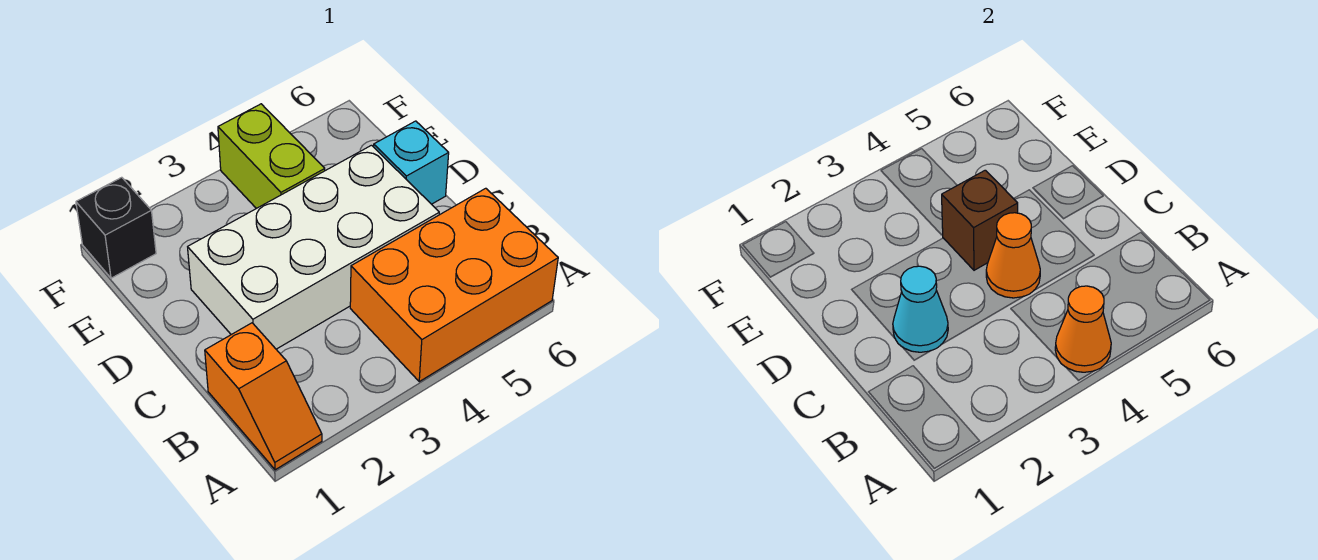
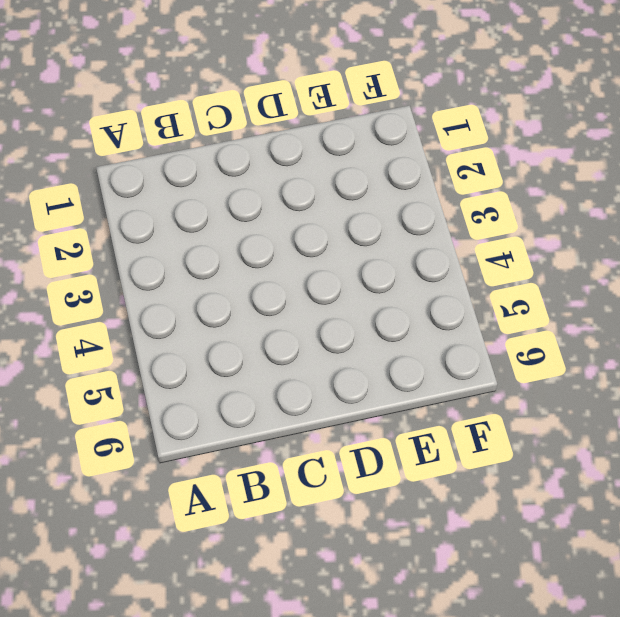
none -> orange slope A1:B1 level 1 top B
none -> orange brick A4:B6 level 1

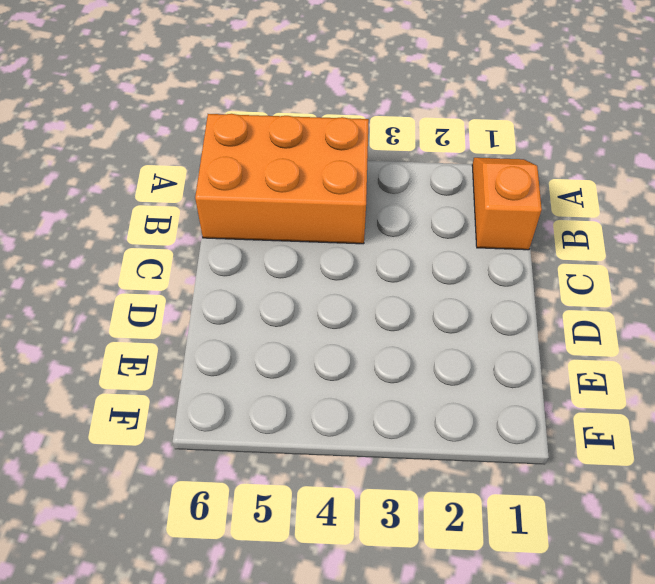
none -> white brick C2:D5 level 1
none -> cyan brick D6 level 1

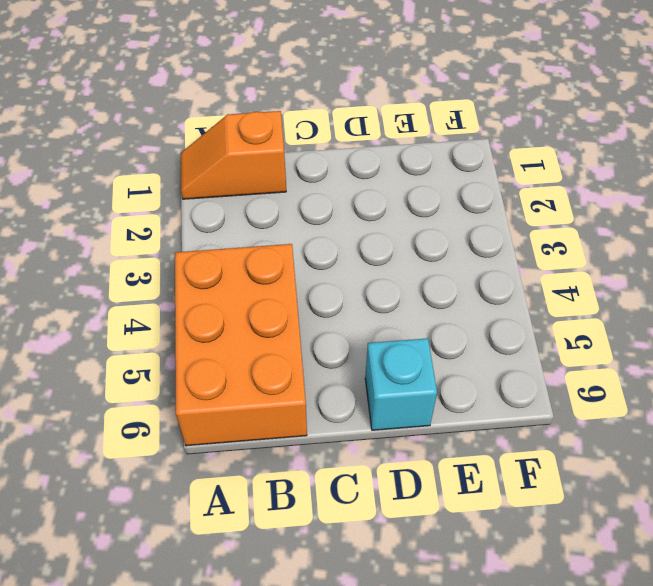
none -> white brick C2:D5 level 1
none -> lime brick E4:F4 level 1

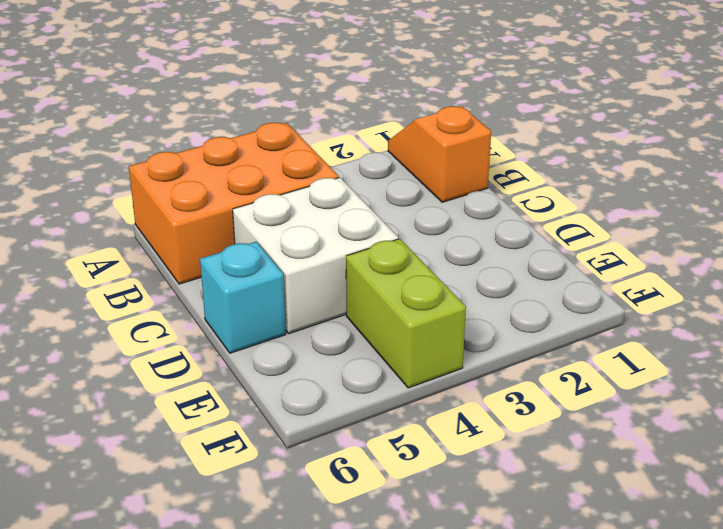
white brick C4:D5 level 1 -> white brick C2:D5 level 1
none -> black brick F1 level 1
none -> orange cone A4 level 2

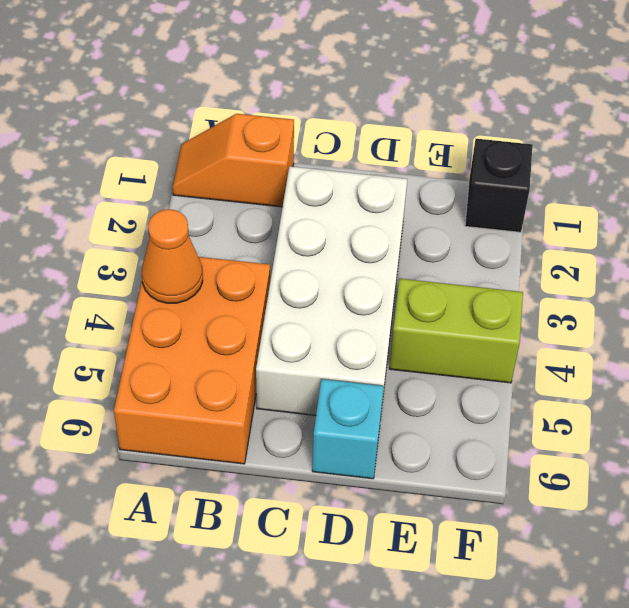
none -> cyan cone C2 level 2
none -> orange cone C4 level 2

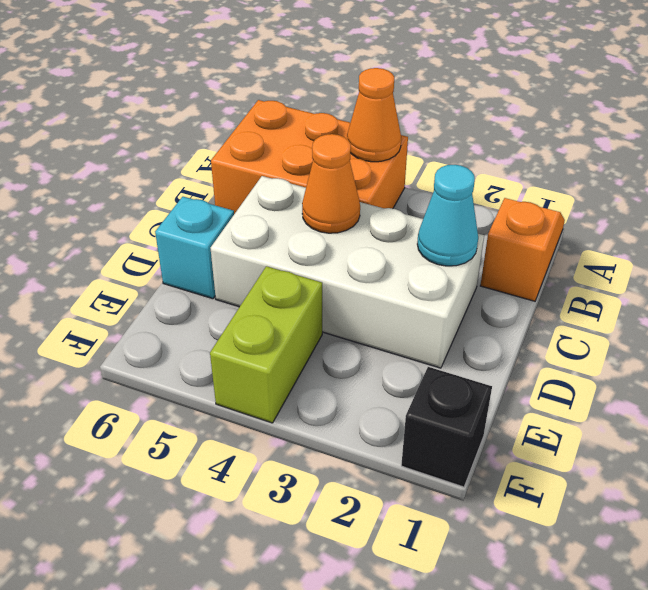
none -> brown brick D4 level 2

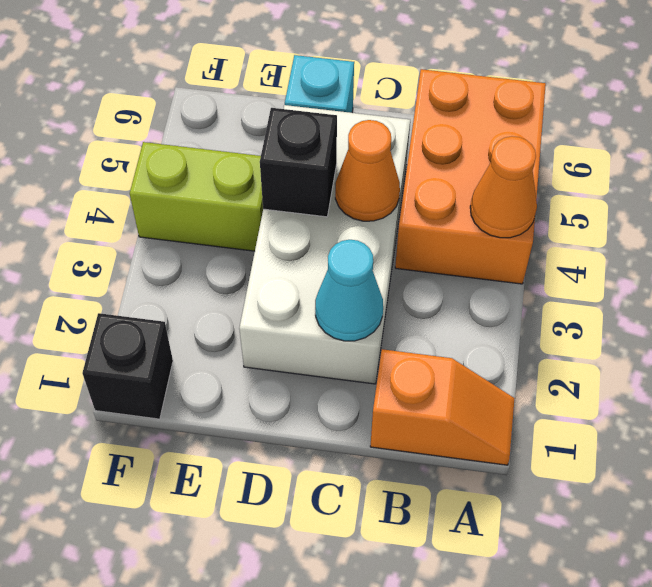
black brick D4 level 2 -> brown brick D4 level 2

